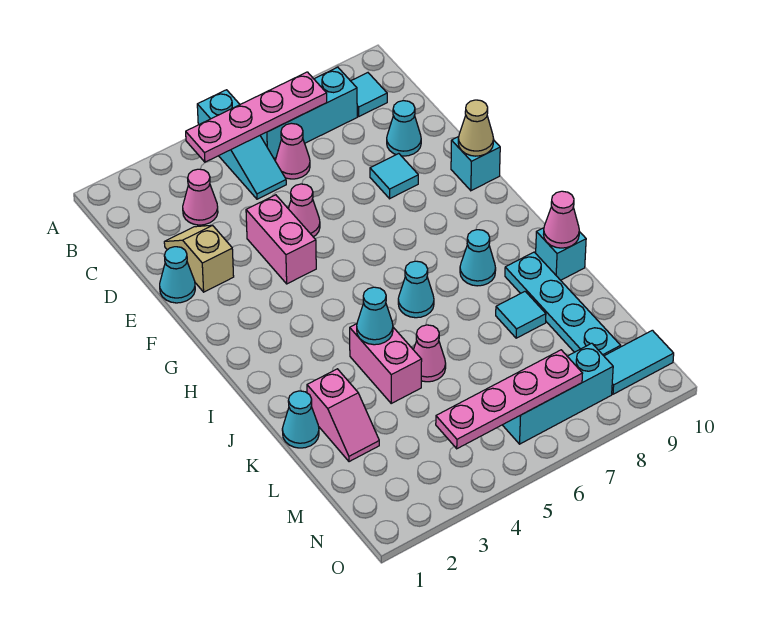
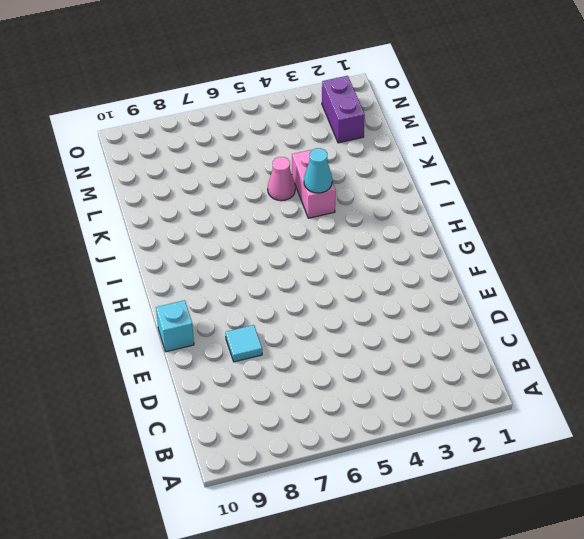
purple brick M2:N2 level 1 -> none
none -> cyan slope A5:C5 level 1 top A
none -> cyan brick B6:B8 level 1
none -> cyan tile B9 level 1

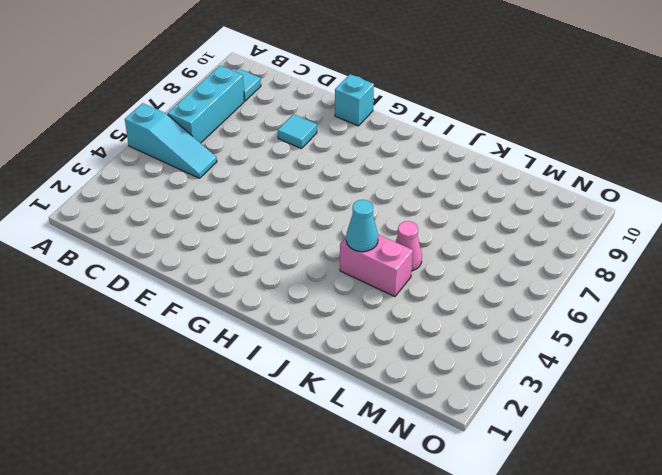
none -> pink cone C3 level 1
none -> pink cone C6 level 1
none -> tan slope D2:E2 level 1 top E

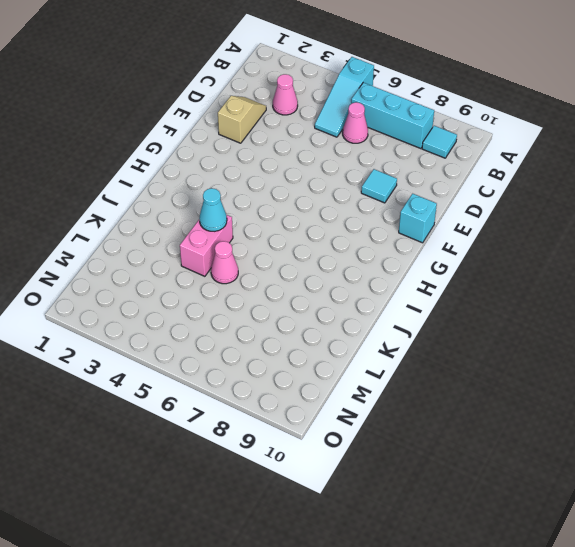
none -> cyan cone D9 level 1
none -> cyan cone E1 level 1
none -> pink brick E4:F4 level 1

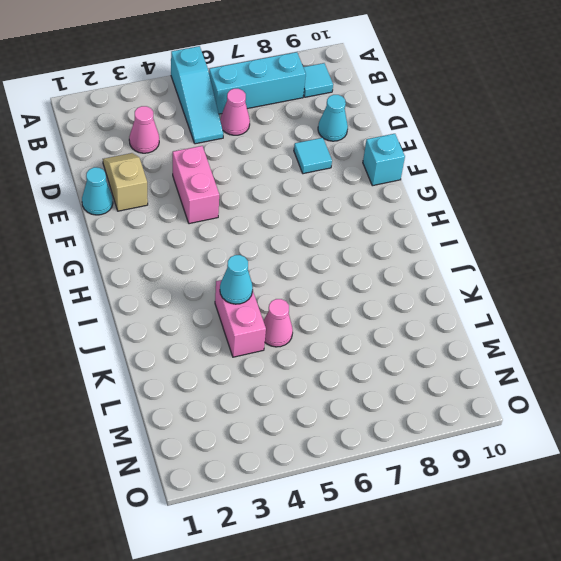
none -> pink cone E5 level 1
none -> cyan cone I6 level 1
none -> cyan cone I8 level 1

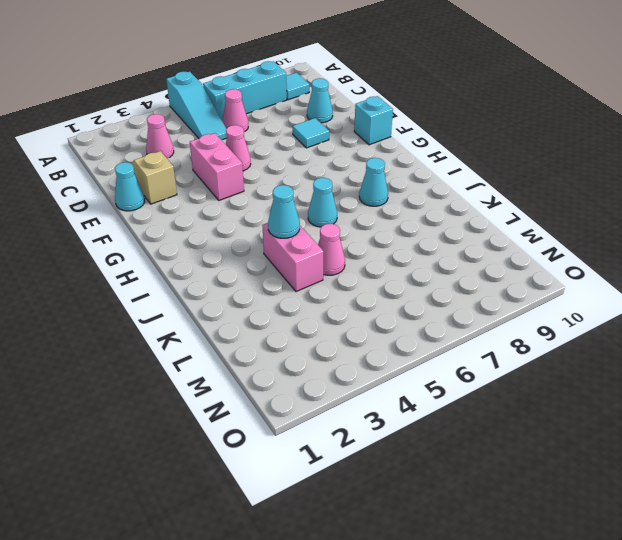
none -> cyan plate J9:M9 level 1
none -> cyan brick J10 level 1
none -> cyan cone K1 level 1

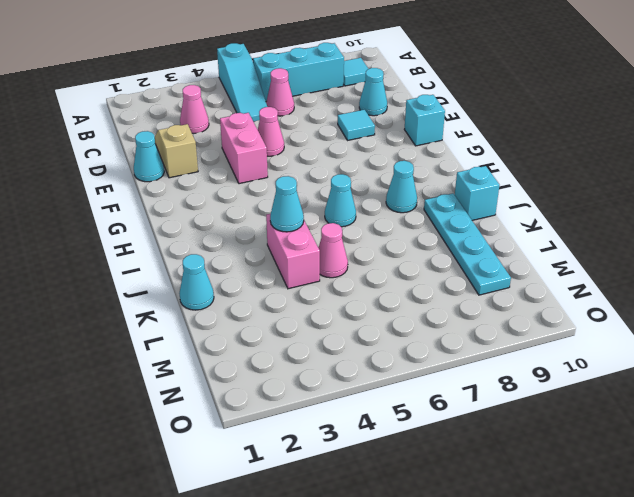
none -> pink slope K2:L2 level 1 top K
none -> cyan tile K8 level 1
none -> cyan brick N6:N8 level 1

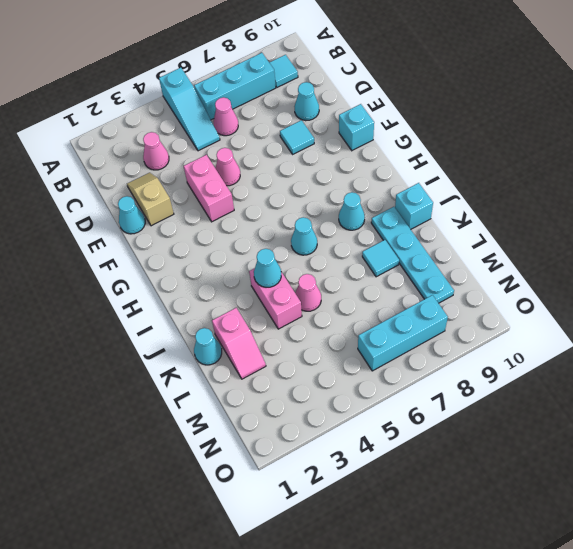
none -> cyan tile N9:N10 level 1
none -> pink plate B4:B7 level 2
none -> tan cone F10 level 2

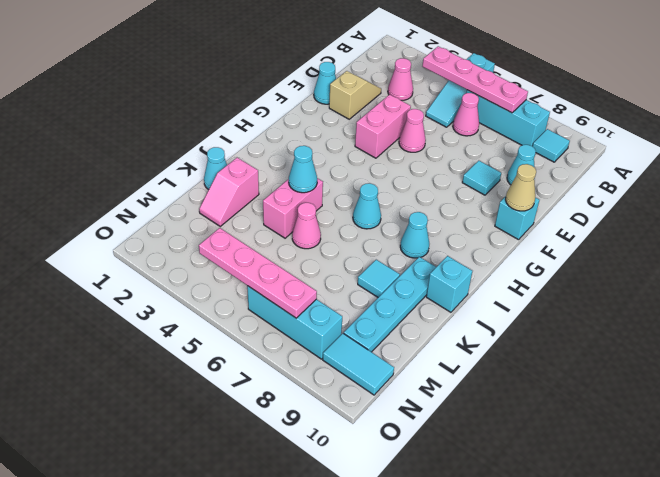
none -> pink cone J10 level 2

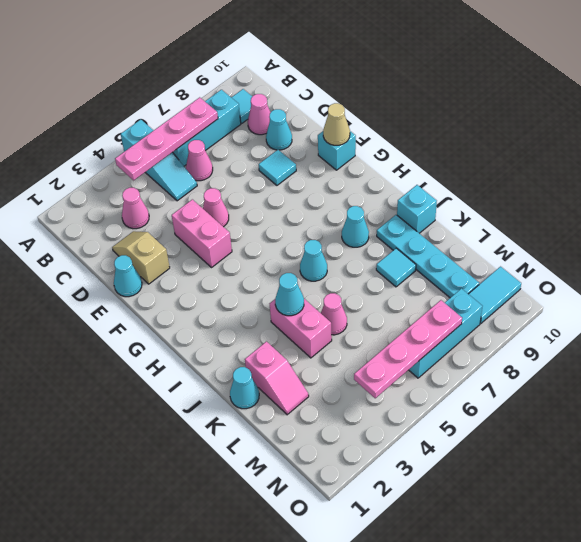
pink cone C9 level 1 -> pink cone J10 level 2

